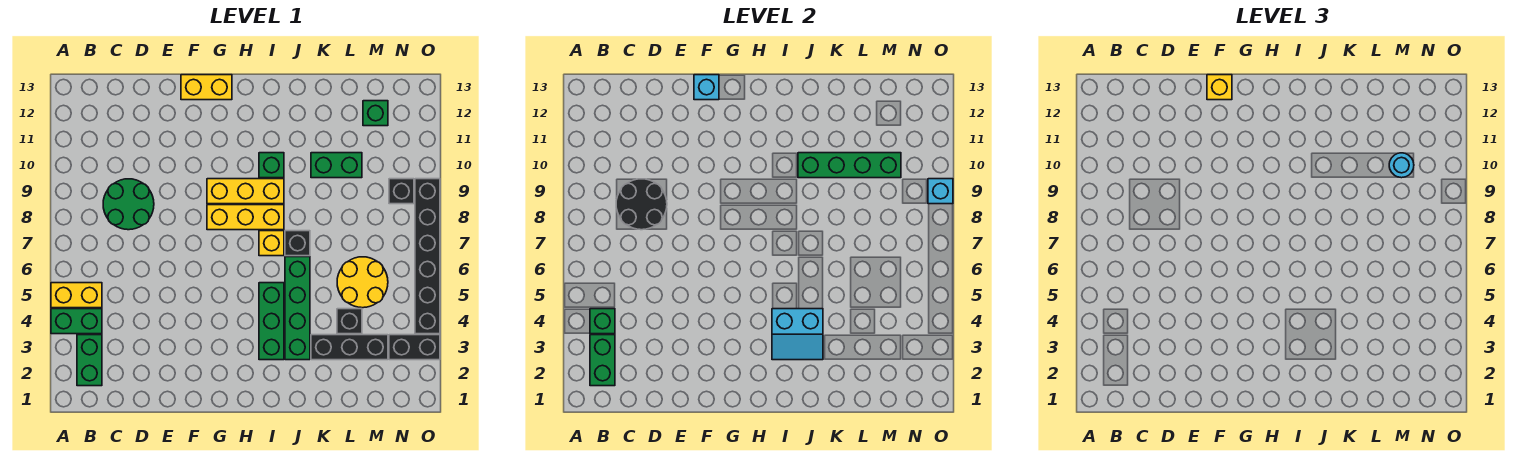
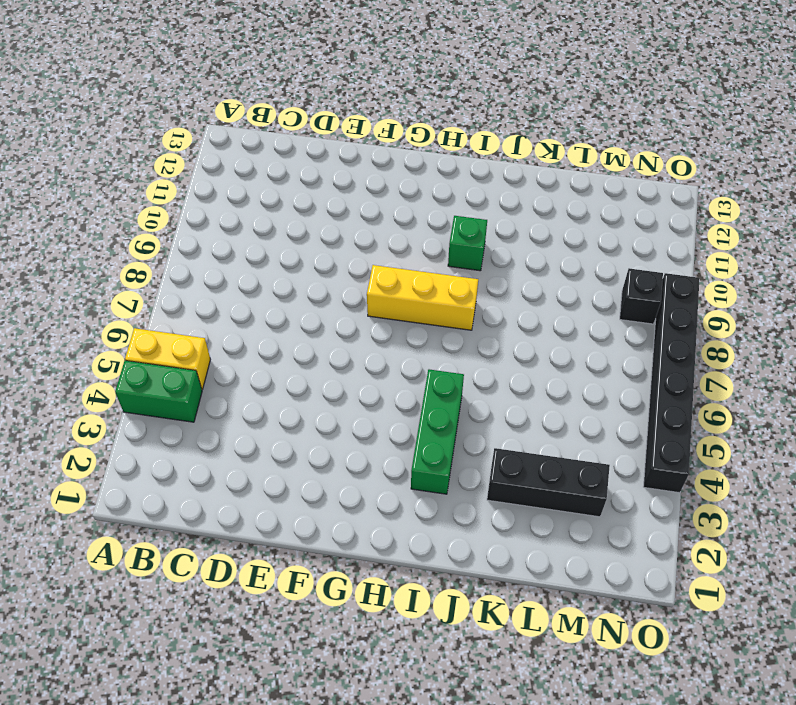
none -> green brick B2:B3 level 1
none -> green round brick C8:D9 level 1
none -> yellow brick F13:G13 level 1

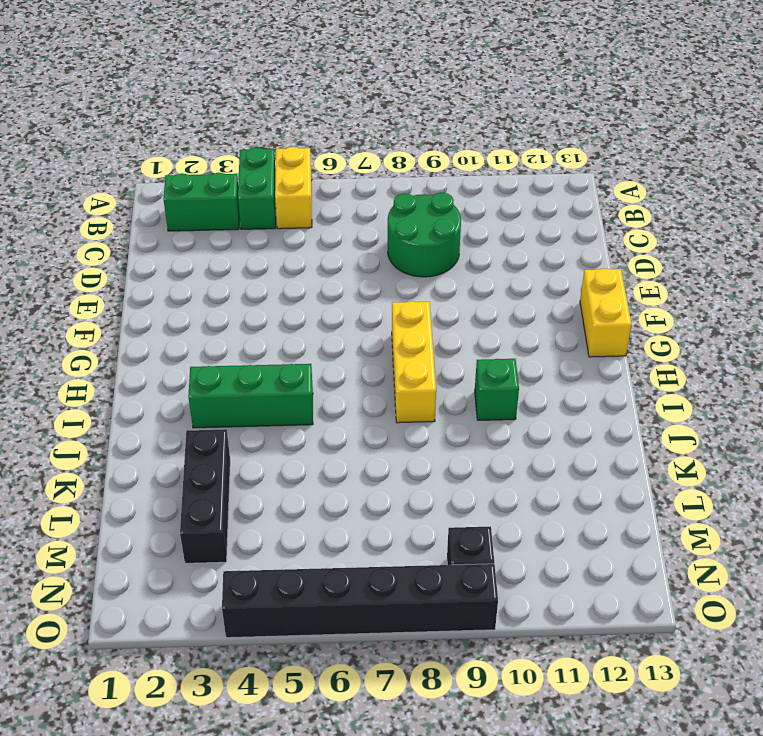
none -> yellow brick G9:I9 level 1
none -> yellow brick I7 level 1
none -> green brick J3:J6 level 1

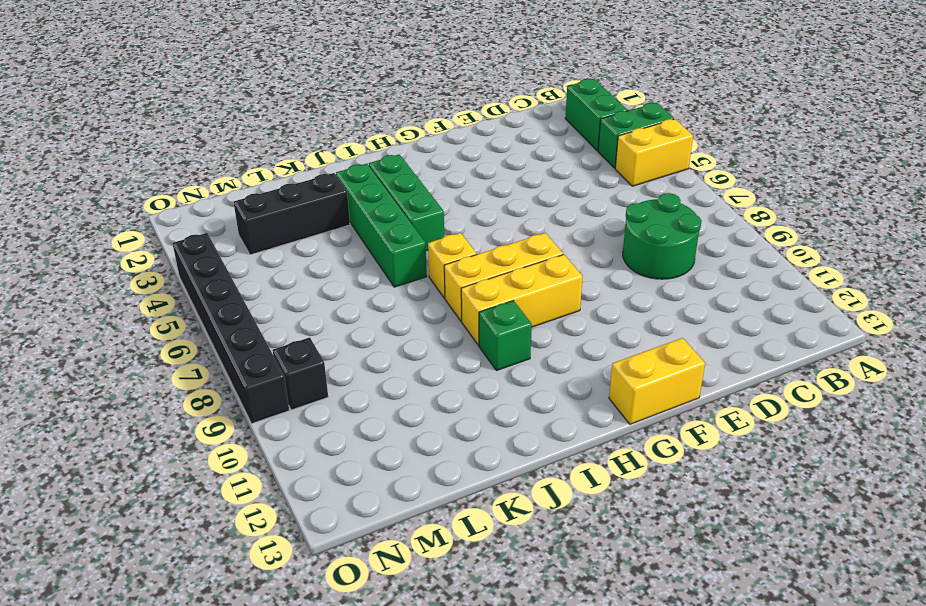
none -> black brick J7 level 1
none -> green brick K10:L10 level 1
none -> black brick L4 level 1

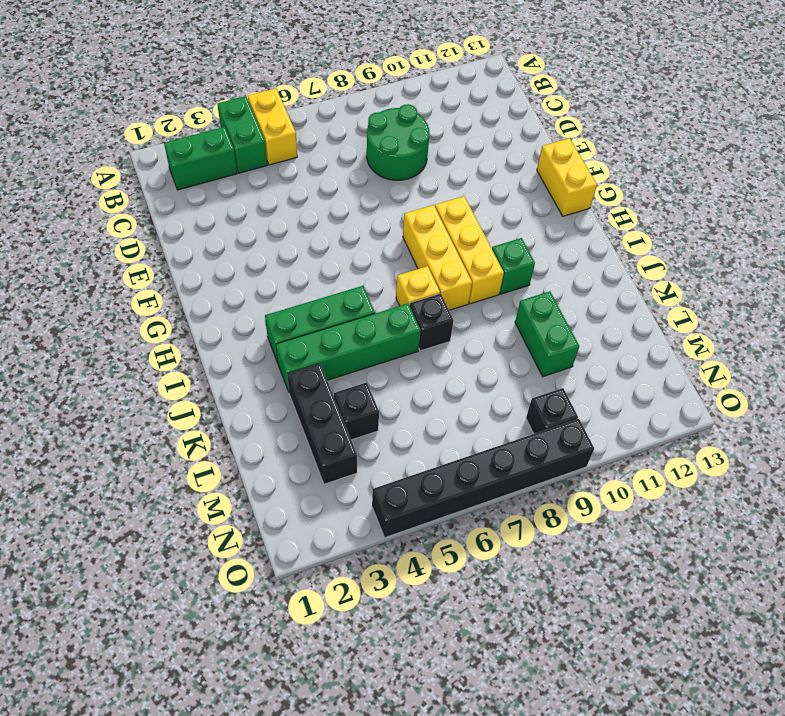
none -> yellow round brick L5:M6 level 1
none -> green brick M12 level 1
none -> black brick N3:O3 level 1

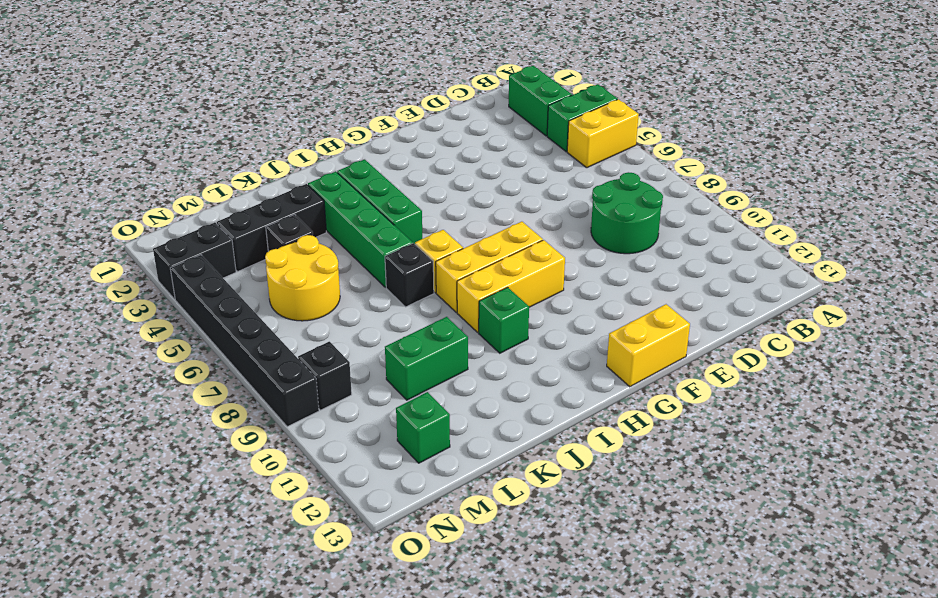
none -> green brick B2:B3 level 2
none -> green brick B4 level 2
none -> black round brick C8:D9 level 2

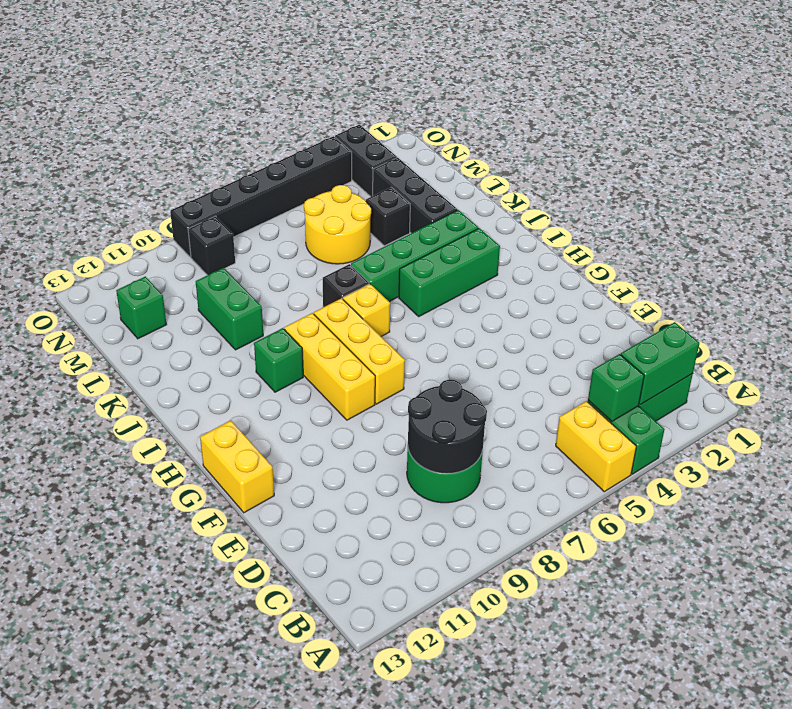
none -> cyan brick F13 level 2
none -> cyan slope I3:J4 level 2 top 4
none -> green brick J10:M10 level 2

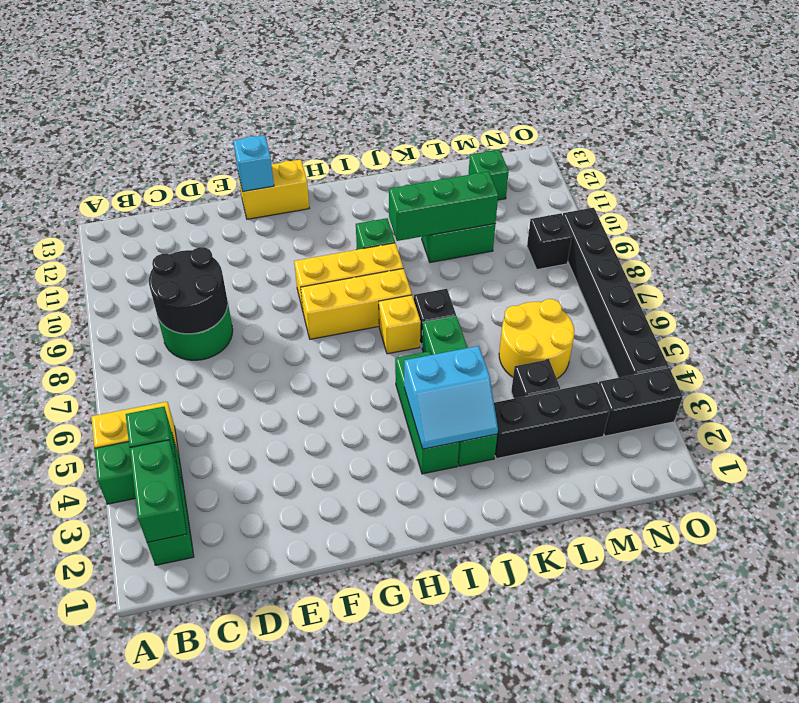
green brick J10:L10 level 2 -> green brick J10:M10 level 2
none -> cyan brick O9 level 2
none -> yellow brick F13 level 3
none -> cyan round brick M10 level 3

